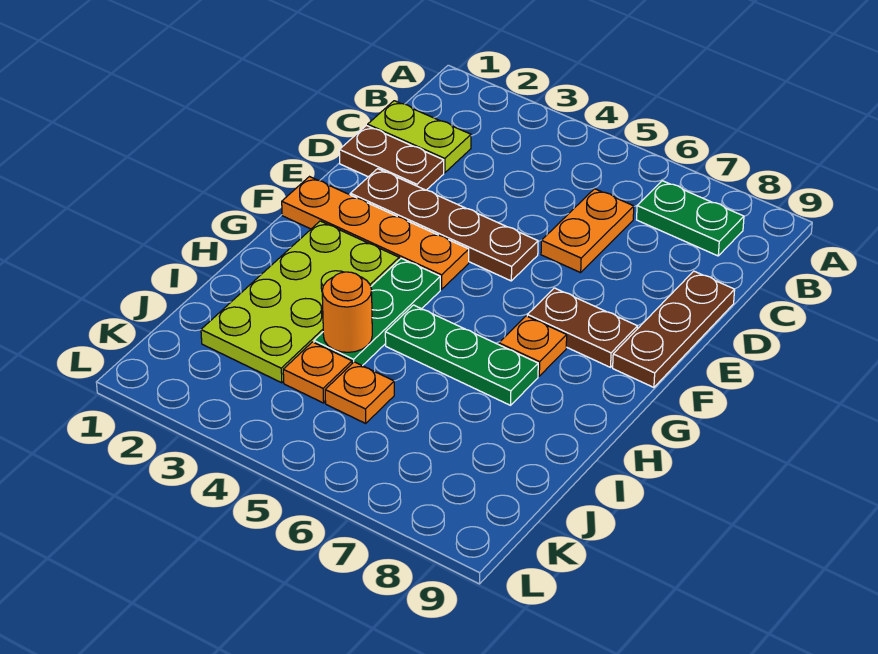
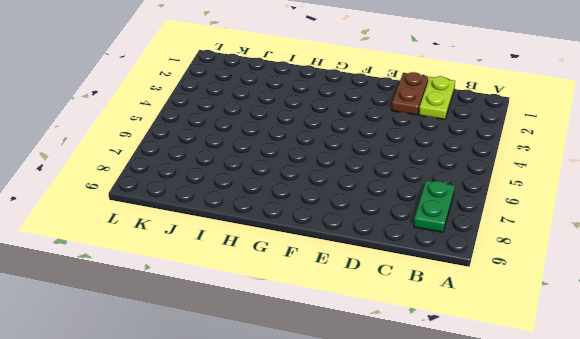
none -> orange plate C6:D6 level 1
none -> brown plate D9:F9 level 1
none -> brown plate E2:E5 level 1

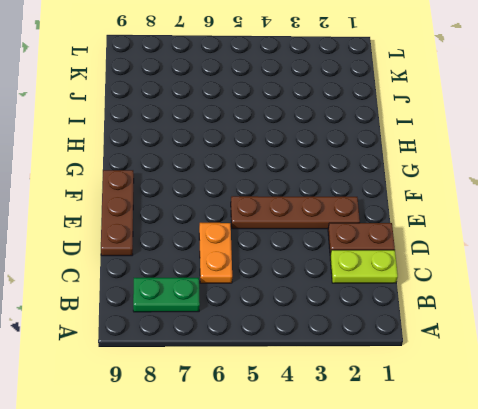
none -> orange plate F1:F4 level 1
none -> brown plate F7:F8 level 1
none -> lime plate G2:J3 level 1

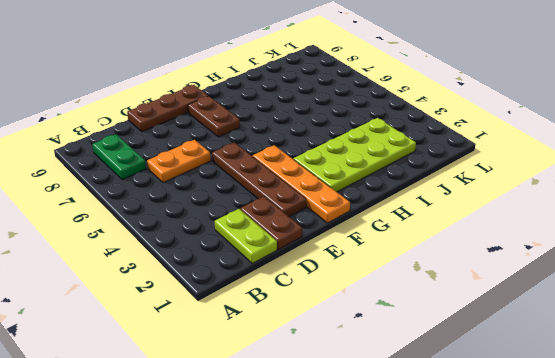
none -> green plate G4:I4 level 1
none -> orange plate G7 level 1
none -> green plate H5:H7 level 1

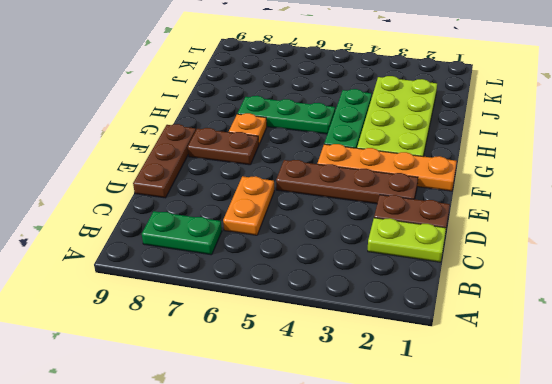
none -> orange plate J4 level 1
none -> orange plate J5 level 1
none -> orange round brick I4 level 2

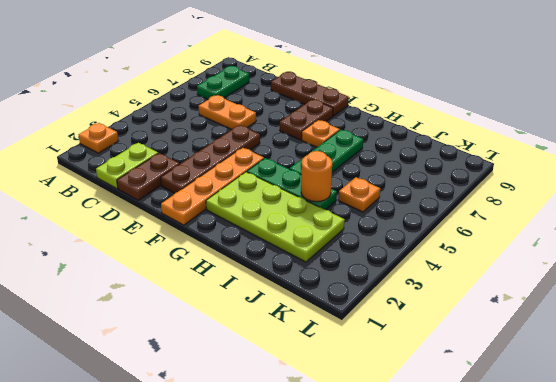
orange plate A2 level 1 -> orange plate J4 level 1

